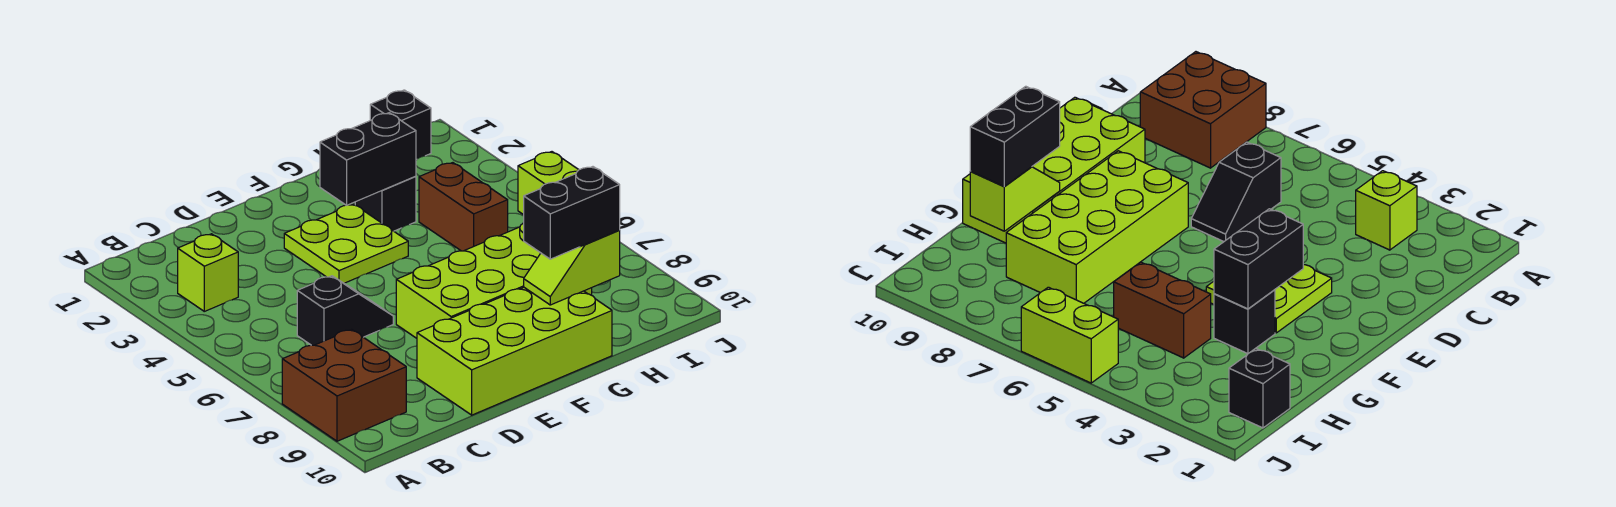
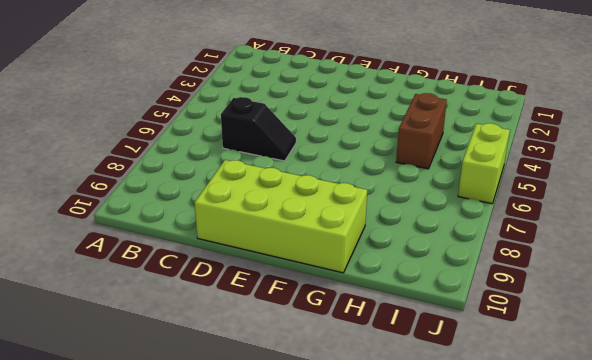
none -> brown brick A8:B9 level 1
none -> lime brick B3 level 1
none -> lime plate E3:F4 level 1

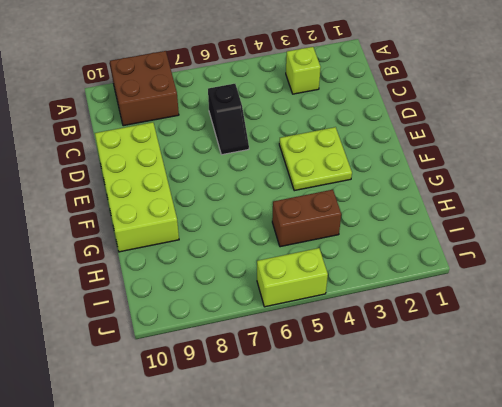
none -> lime brick E7:H8 level 1
none -> black brick G3 level 1
none -> black brick I1 level 1

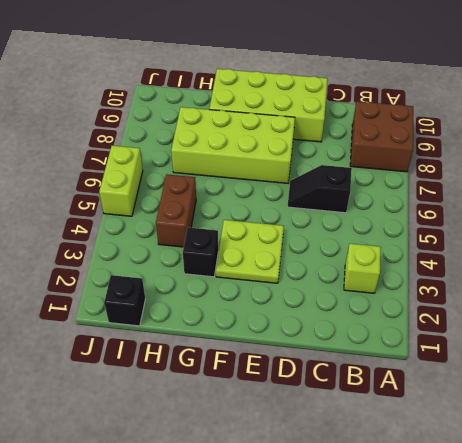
none -> black brick F3:G3 level 2
none -> lime slope G9:H9 level 2 top H
none -> black brick G9:H9 level 3

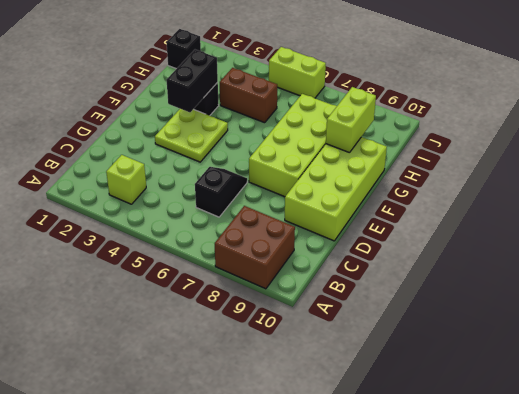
lime brick G9:H9 level 2 -> lime slope G9:H9 level 2 top H
none -> black brick G9:H9 level 3

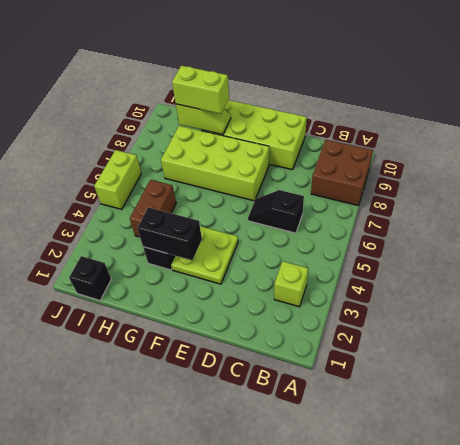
lime brick G9:H9 level 3 -> black brick G9:H9 level 3

